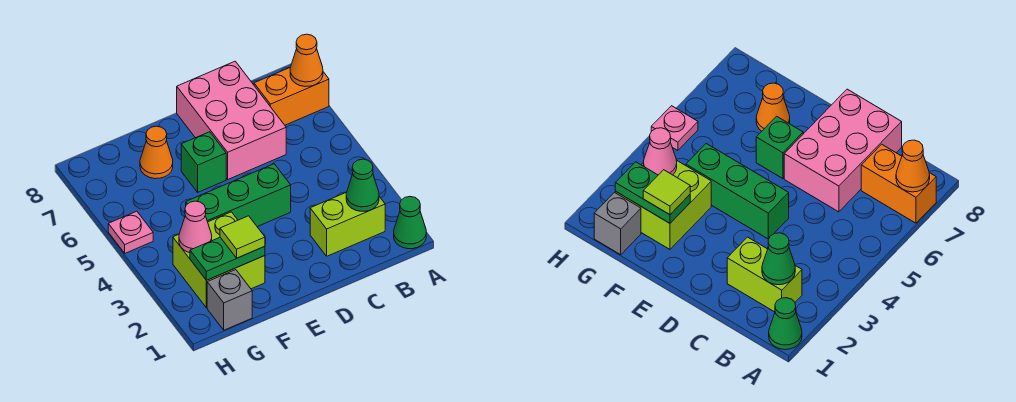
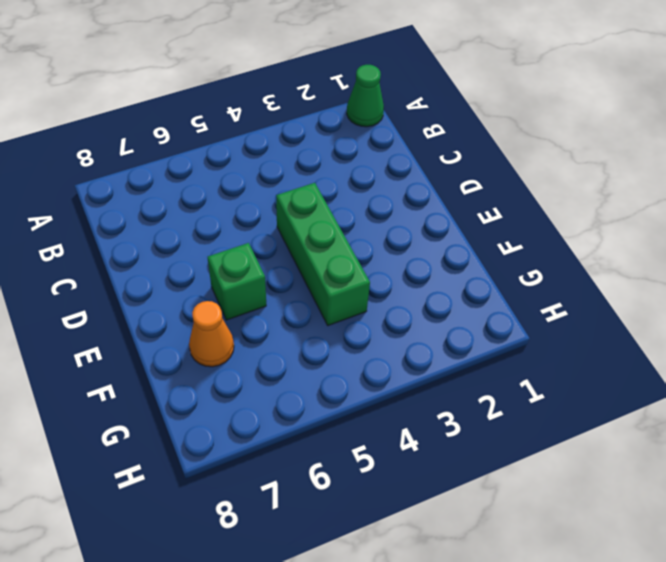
none -> orange brick A7:B7 level 1
none -> lime brick B2:C2 level 1
none -> pink brick C6:D8 level 1

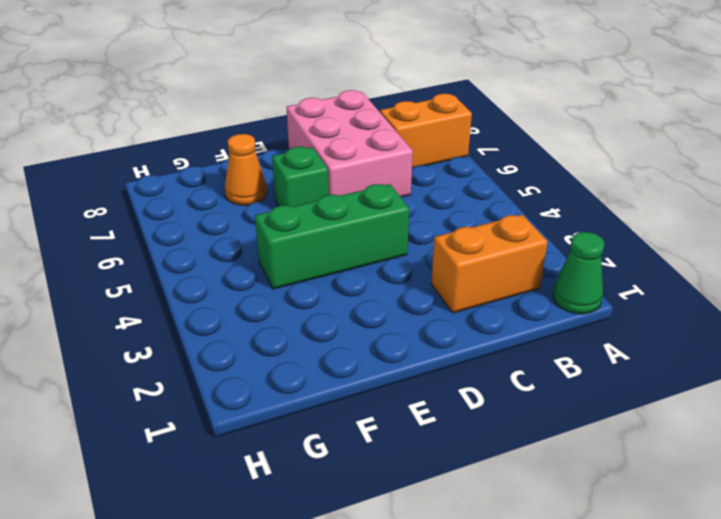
orange brick B2:C2 level 1 -> lime brick B2:C2 level 1
none -> lime brick F2:G3 level 1
none -> grey brick G1 level 1
none -> pink plate H5 level 1

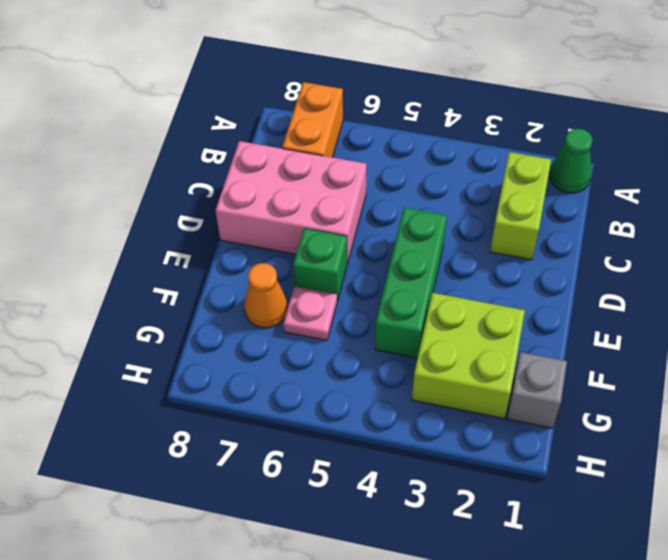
pink plate F6 level 1 -> pink plate H5 level 1
none -> orange cone A7 level 2
none -> green cone B2 level 2
none -> green plate F2:G2 level 2

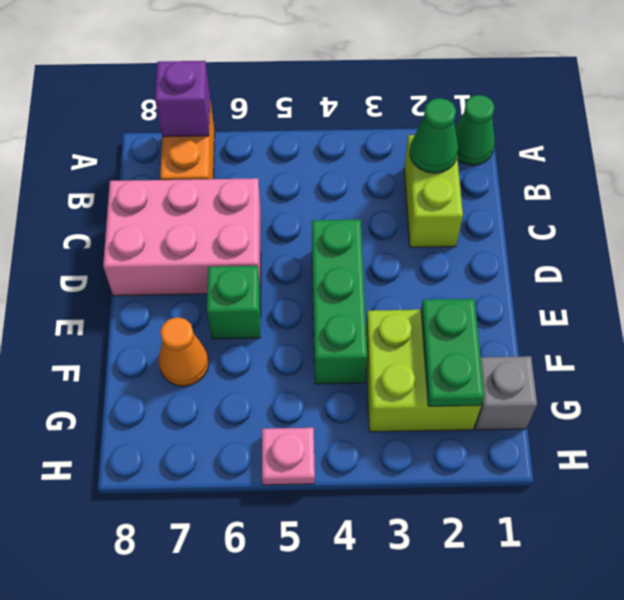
purple brick A7 level 2 -> orange cone A7 level 2
none -> pink cone G3 level 2
none -> lime tile F2 level 3

